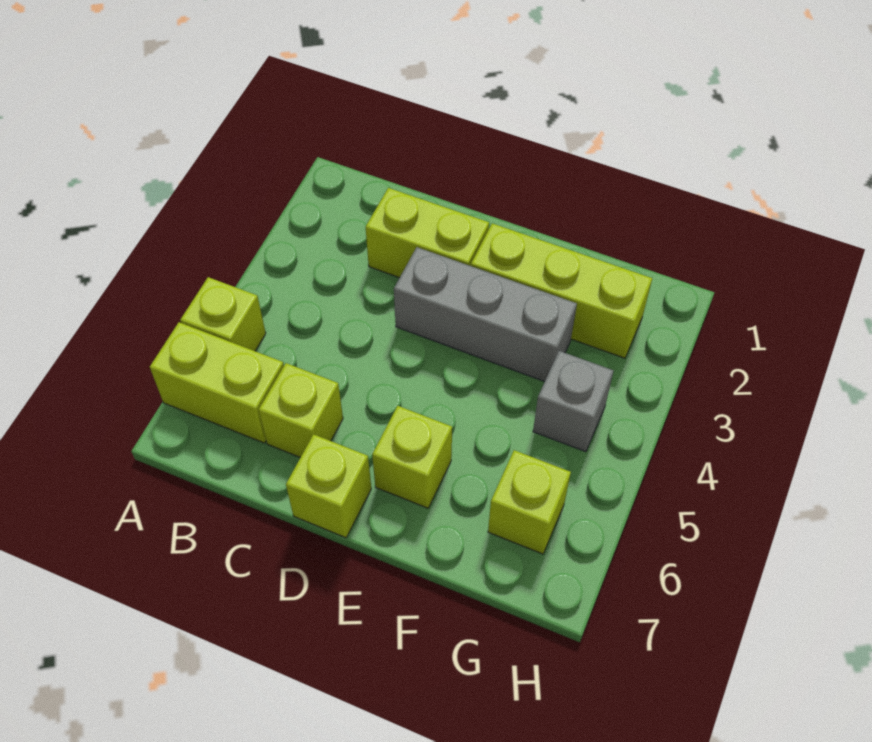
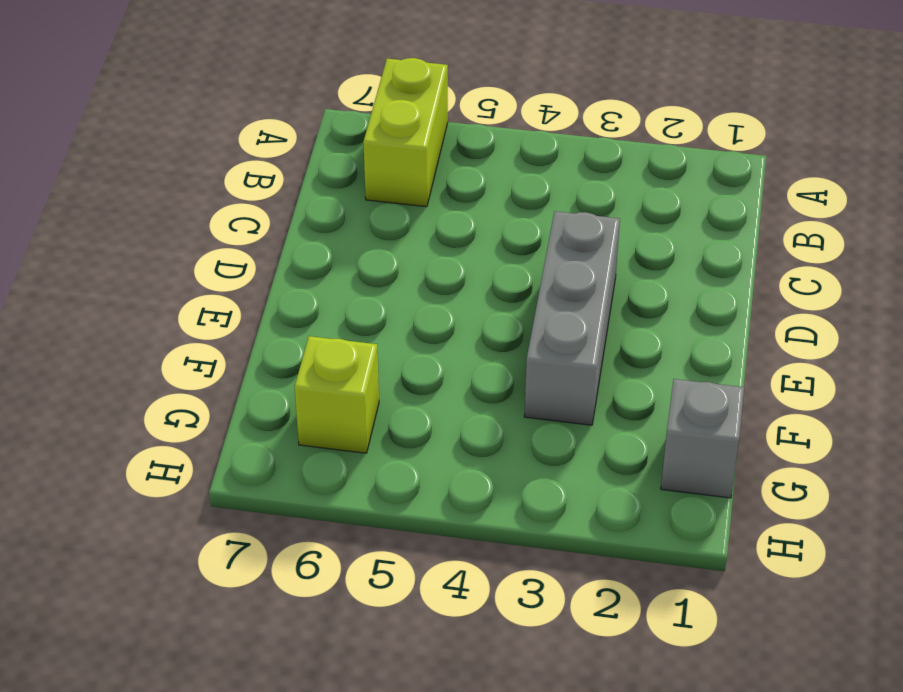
grey brick G1 level 1 -> grey brick G4 level 1
none -> lime brick A5 level 1
none -> lime brick C2:D2 level 1

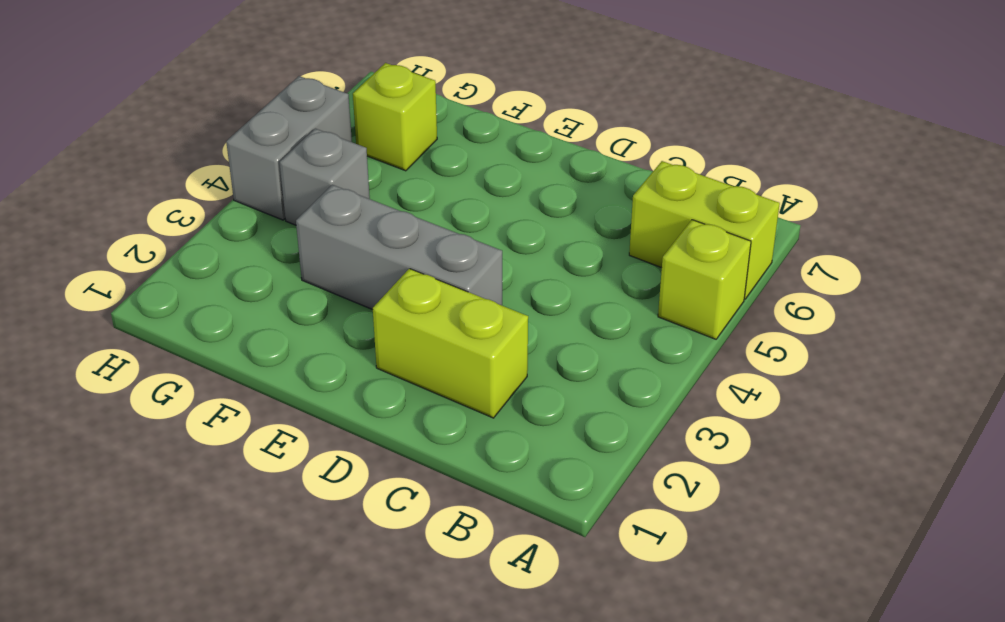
grey brick H4:H5 level 1 -> none
none -> lime brick C6 level 1
none -> lime brick D7 level 1

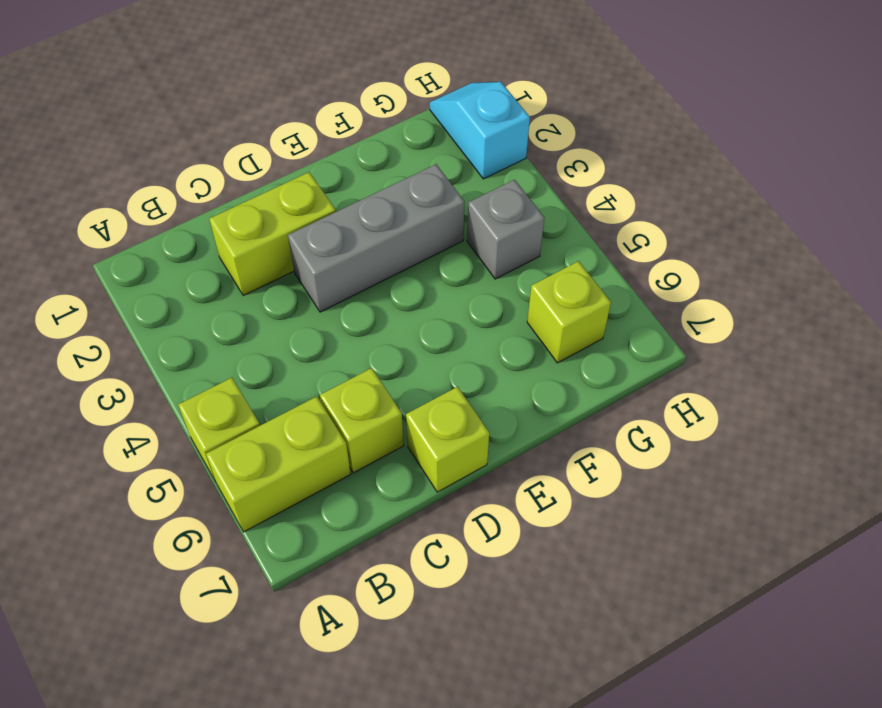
cyan slope H1:H2 level 1 top 2 -> none
none -> lime brick E2:G2 level 1
none -> lime brick E6 level 1

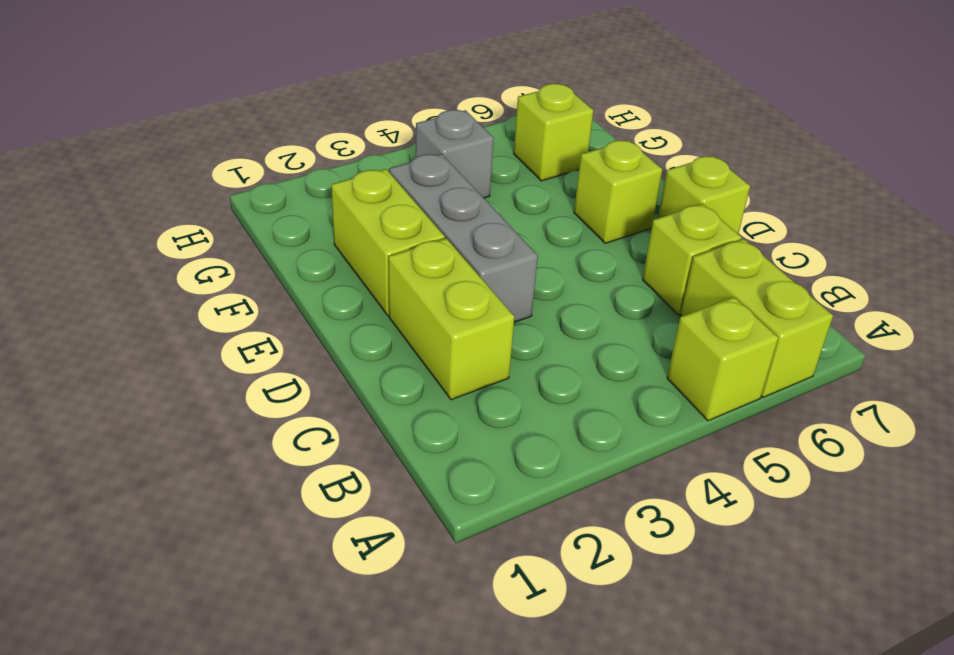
lime brick E2:F2 level 1 -> lime brick E2:G2 level 1

